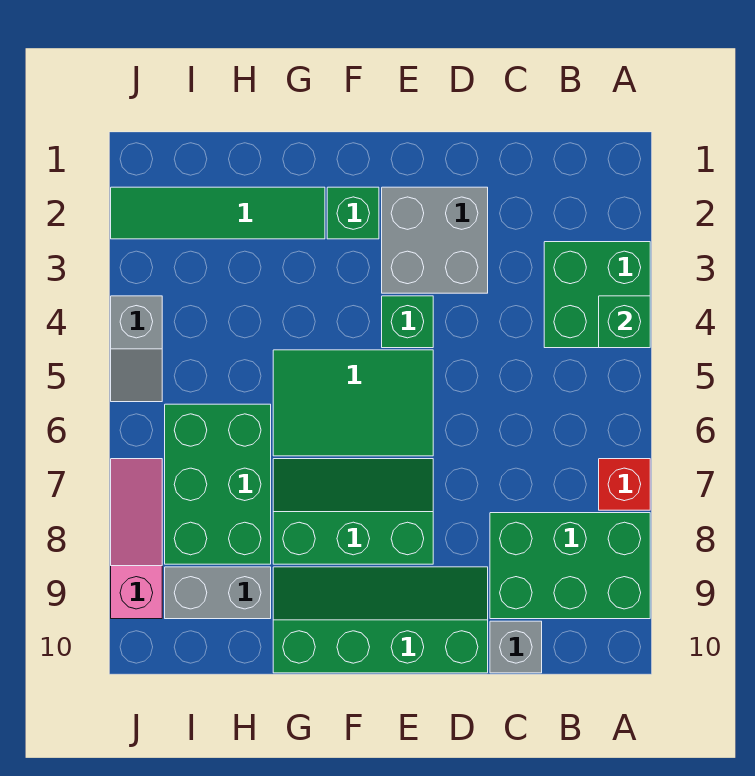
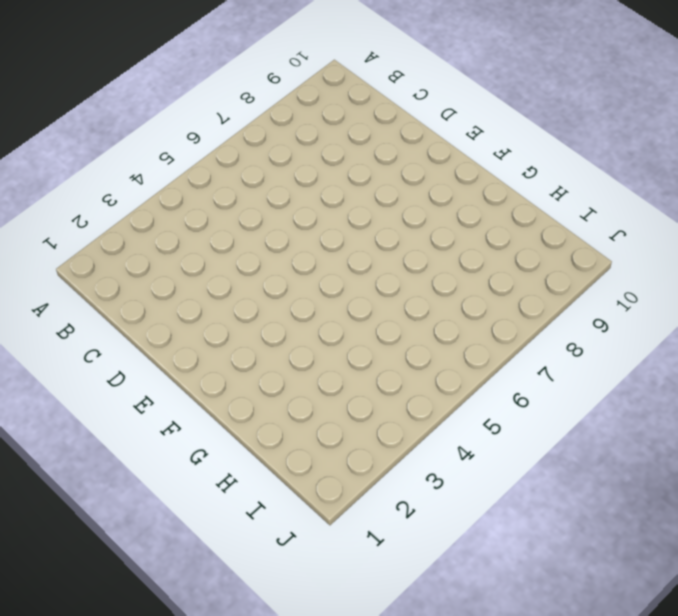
none -> green brick A3:B4 level 1
none -> red brick A7 level 1
none -> green brick A8:C9 level 1

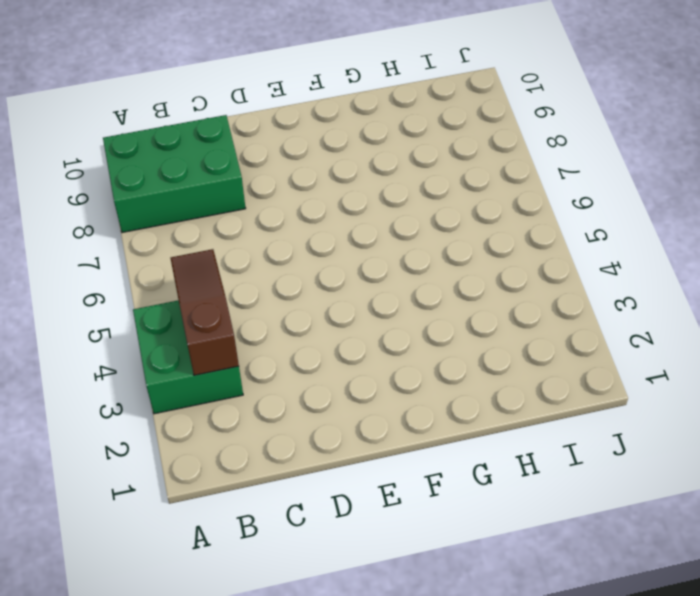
brown slope B3:B5 level 2 top 3 -> none
none -> red brick A7 level 1
none -> grey brick C10 level 1
none -> grey brick D2:E3 level 1

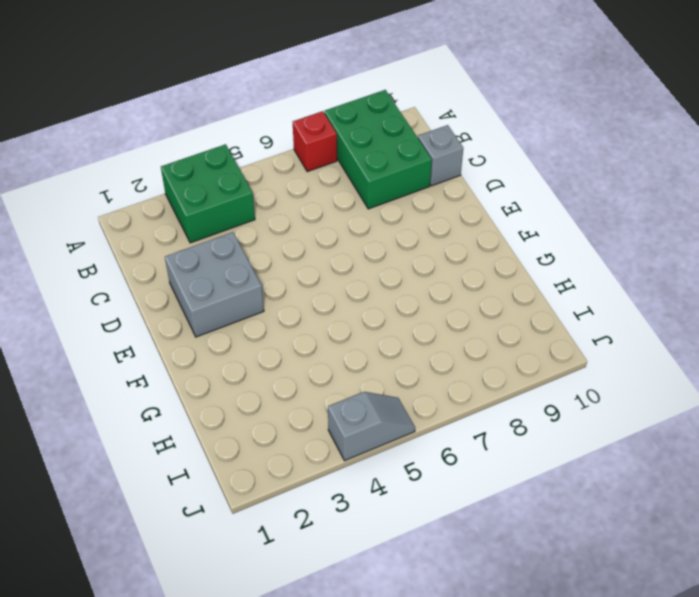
none -> green slope D9:G10 level 1 top 10
none -> green brick E4 level 1
none -> green tile E5:G6 level 1

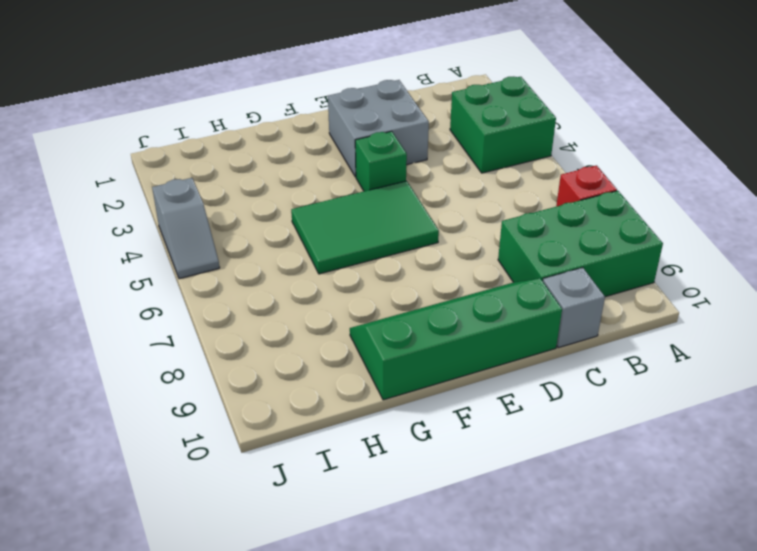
none -> green slope E7:G8 level 1 top 8
none -> green brick F2 level 1
none -> green tile G2:J2 level 1

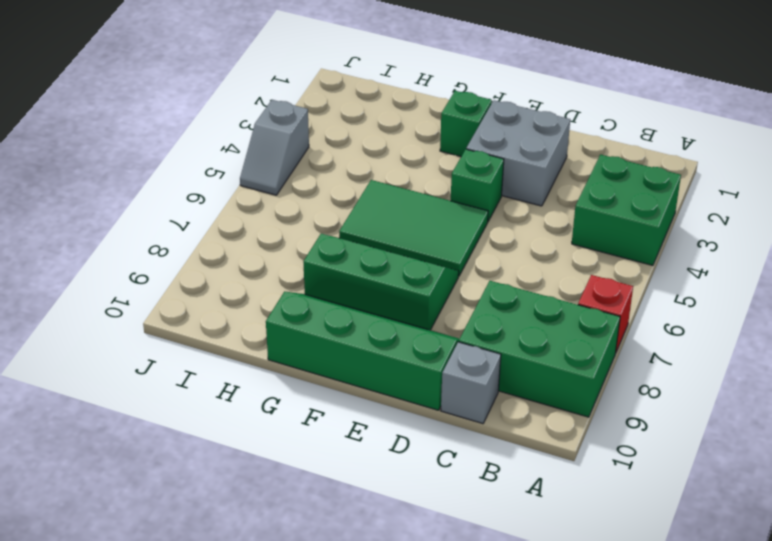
none -> green tile G2:J2 level 1
none -> green brick H6:I8 level 1
none -> grey brick H9:I9 level 1

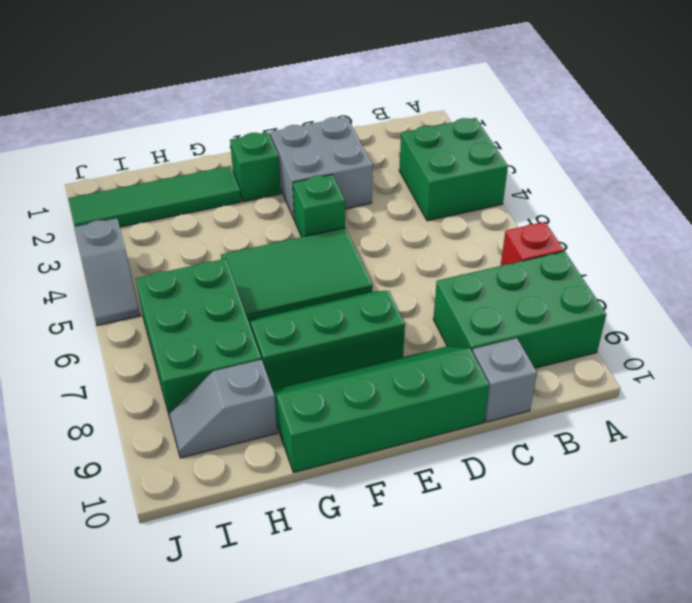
grey slope H9:I9 level 1 top H -> grey brick H9:I9 level 1
none -> pink slope J7:J9 level 1 top 9
none -> green brick A4 level 2

